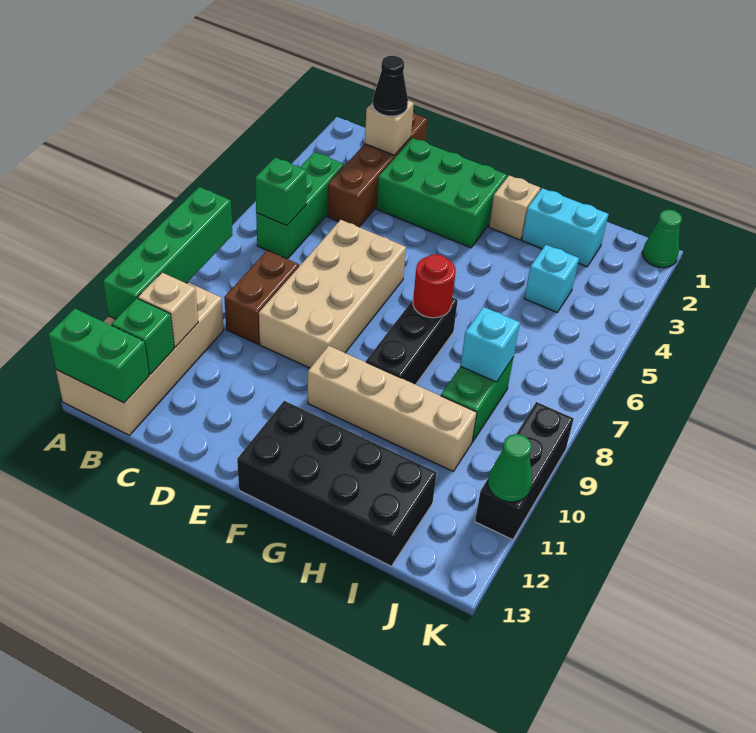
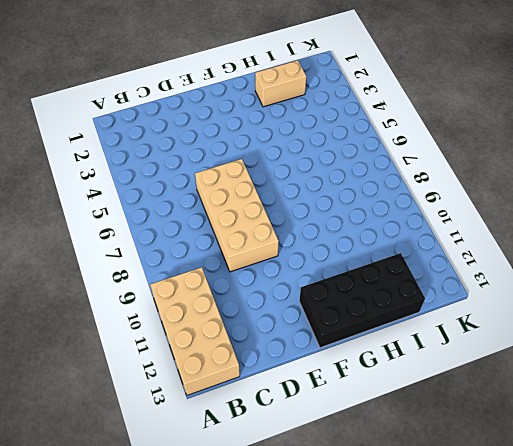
tan brick H2:I2 level 1 -> cyan brick H2:I2 level 1
none -> green brick B4:B6 level 1
none -> brown brick C1:C4 level 1
none -> brown brick C8:C9 level 1

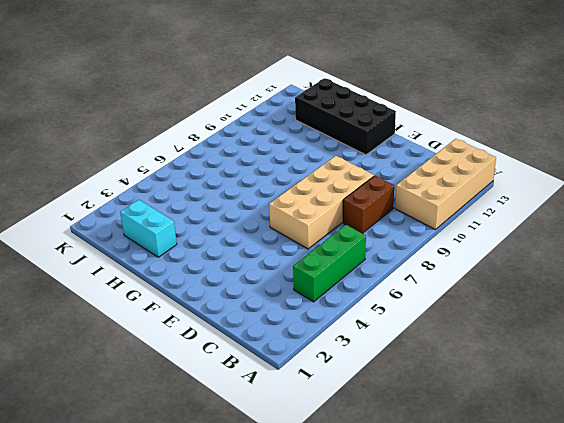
none -> brown brick C1:C4 level 1
none -> green brick D2:F3 level 1
none -> tan brick F10:I10 level 1

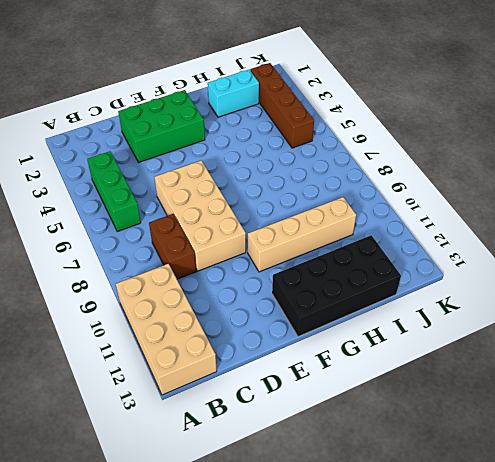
brown brick J2:J5 level 1 -> brown brick C1:C4 level 1
none -> tan brick G2 level 1
none -> black brick G7:G9 level 1
none -> cyan brick I4 level 1

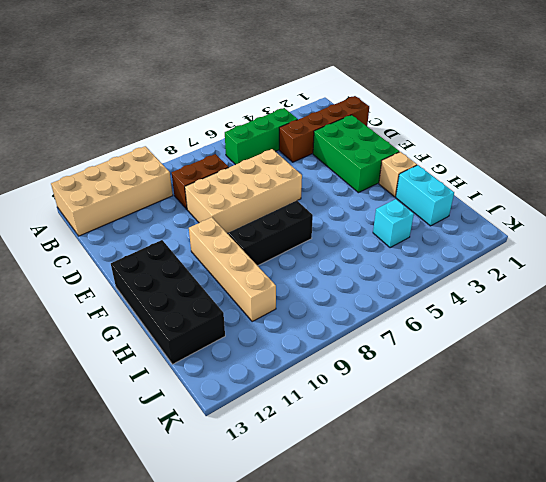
none -> green brick I8:I9 level 1
none -> green cone K1 level 1
none -> black brick K9:K11 level 1

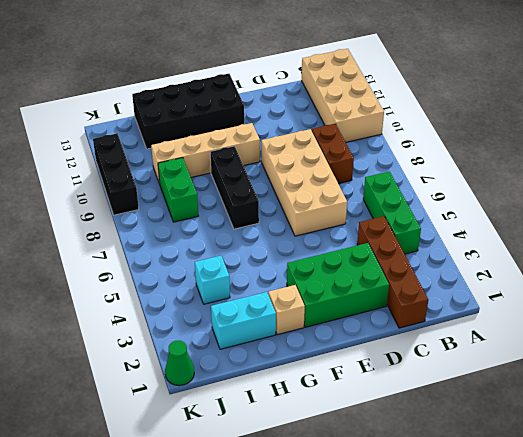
none -> green brick A8:A11 level 2
none -> green brick A13:B13 level 2
none -> green brick B6 level 2

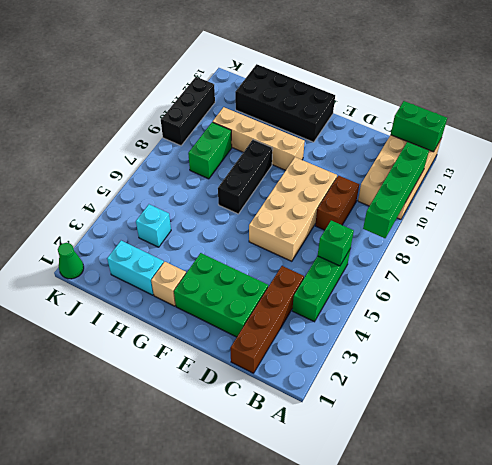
none -> tan brick B11 level 2
none -> green brick B12 level 2
none -> tan brick C2 level 2

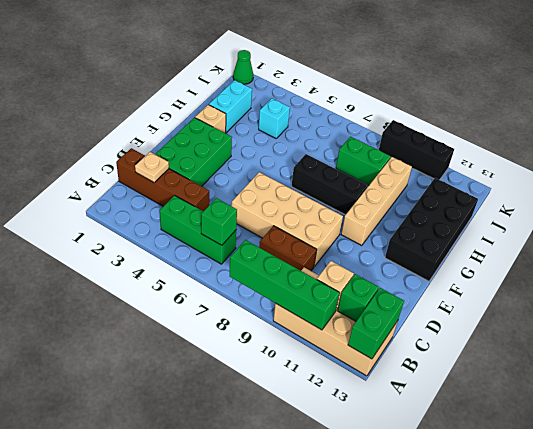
tan plate C2 level 2 -> tan brick C2 level 2
none -> red round brick G7 level 2
none -> cyan brick I8 level 2
none -> green cone K11 level 2

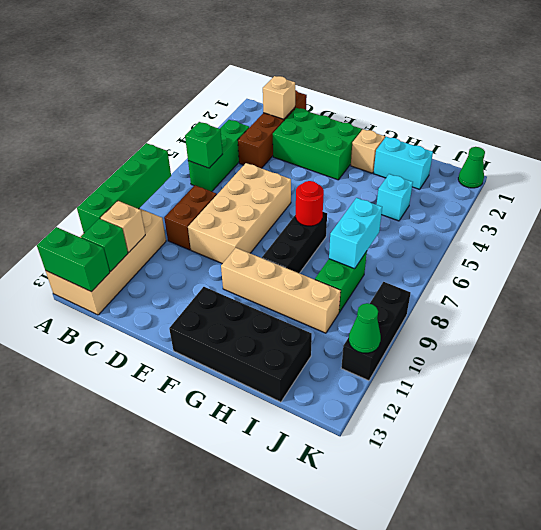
cyan brick I7:I8 level 2 -> cyan brick I8 level 2
none -> black cone C2 level 3

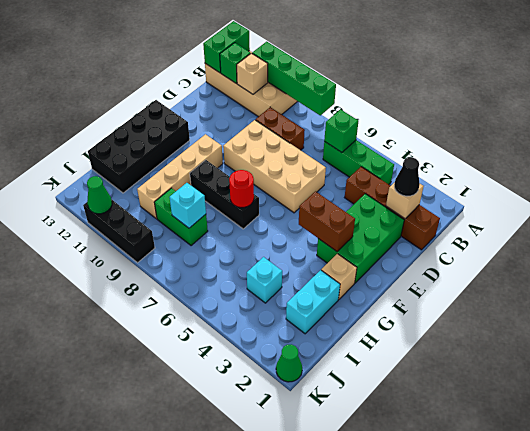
brown brick F3:F4 level 2 -> none

